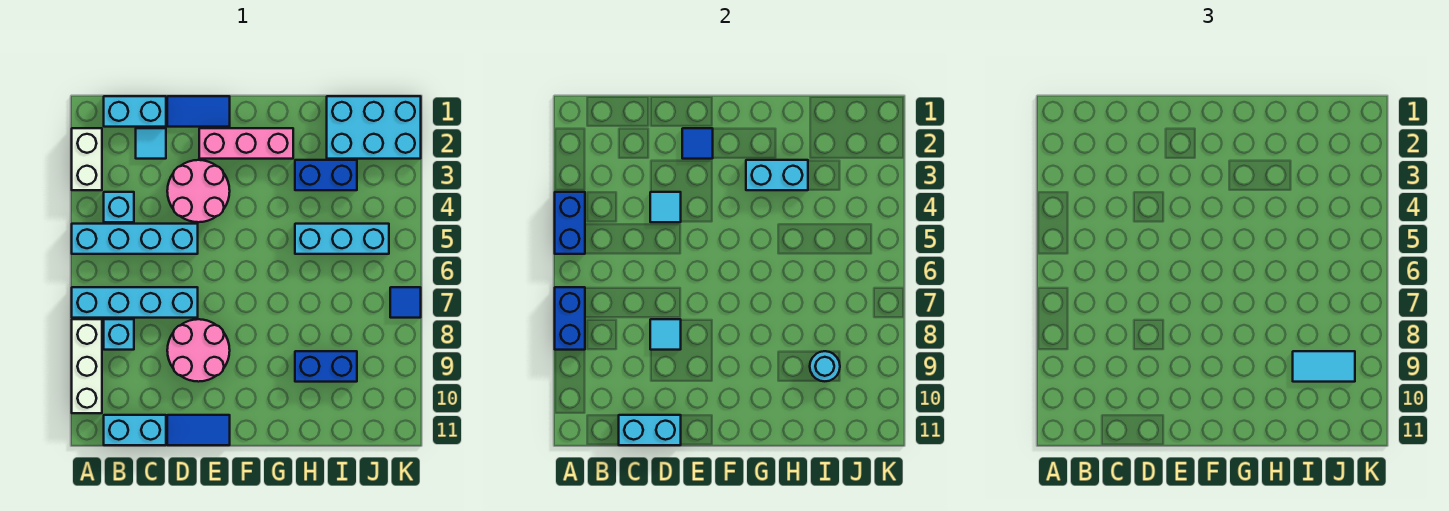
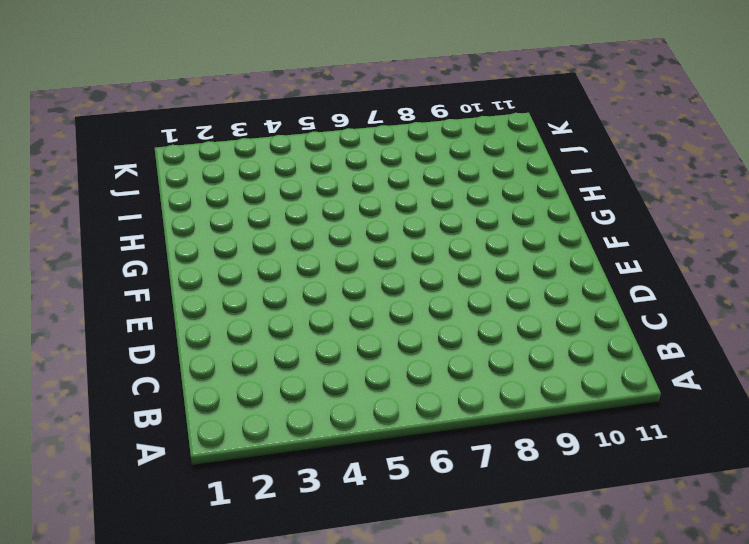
none -> white brick A2:A3 level 1
none -> cyan brick A5:D5 level 1
none -> cyan brick A7:D7 level 1

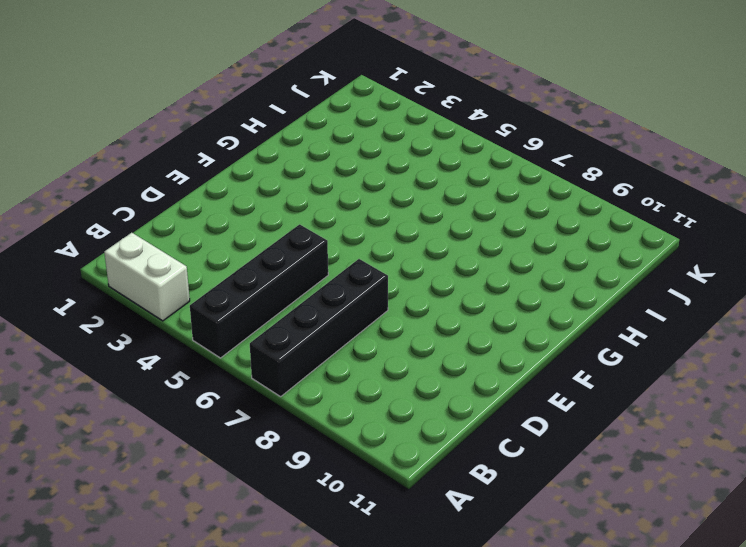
black brick A5:D5 level 1 -> cyan brick A5:D5 level 1
black brick A7:D7 level 1 -> cyan brick A7:D7 level 1
none -> white brick A8:A10 level 1
none -> cyan brick B1:C1 level 1
none -> cyan brick B4 level 1

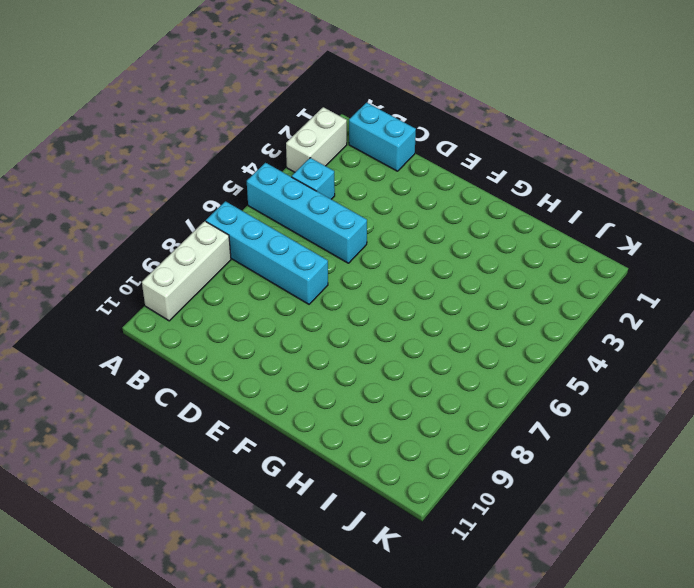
none -> cyan brick B8 level 1
none -> cyan brick B11:C11 level 1
none -> cyan tile C2 level 1

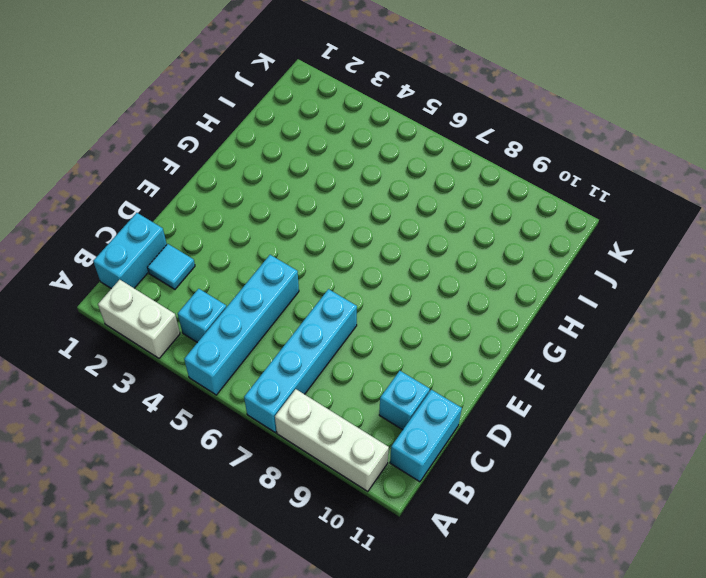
cyan brick C10 level 1 -> cyan brick B8 level 1
none -> blue tile D1:E1 level 1
none -> pink round brick D3:E4 level 1
none -> pink round brick D8:E9 level 1

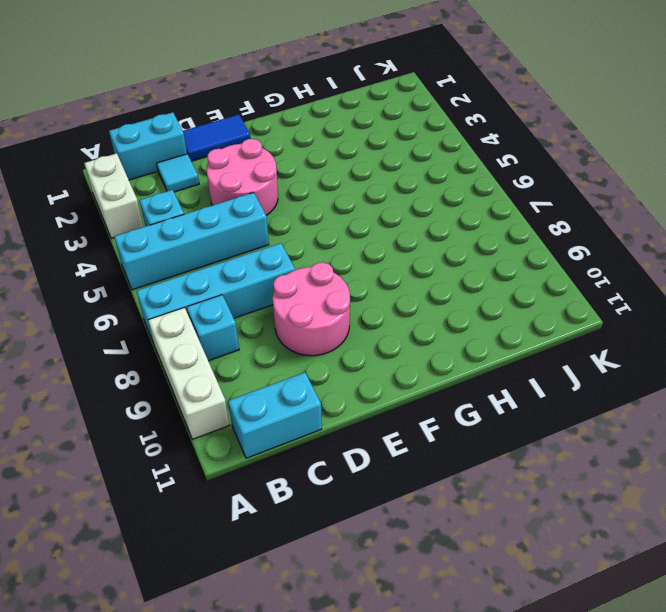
none -> blue tile D11:E11 level 1
none -> pink brick E2:G2 level 1
none -> blue brick H3:I3 level 1

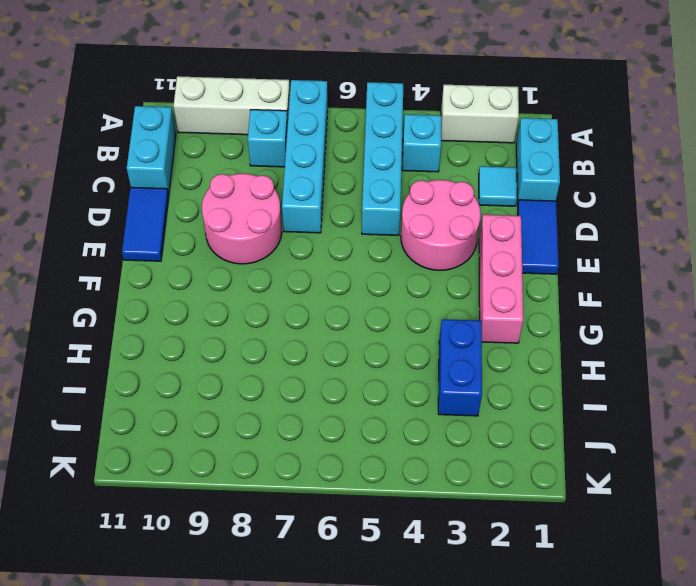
none -> cyan brick H5:J5 level 1
none -> blue brick H9:I9 level 1
none -> cyan brick I1:K2 level 1

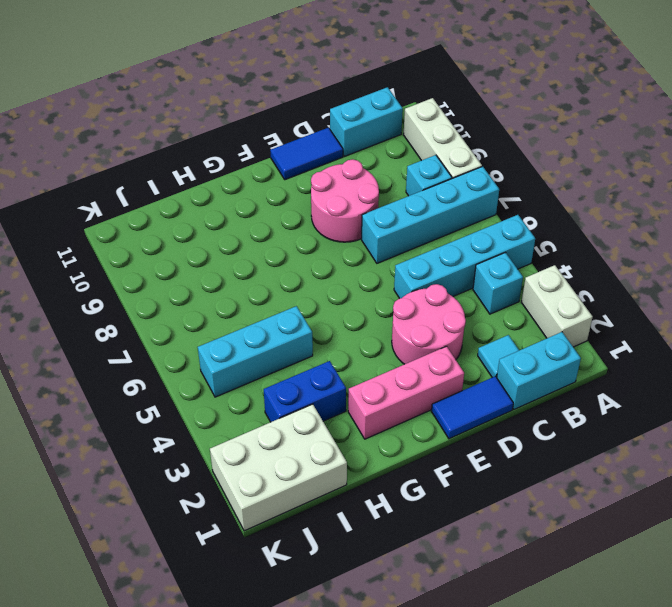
white brick I1:K2 level 1 -> cyan brick I1:K2 level 1
none -> blue brick H9:I9 level 1
none -> blue tile K7 level 1
none -> blue brick A4:A5 level 2

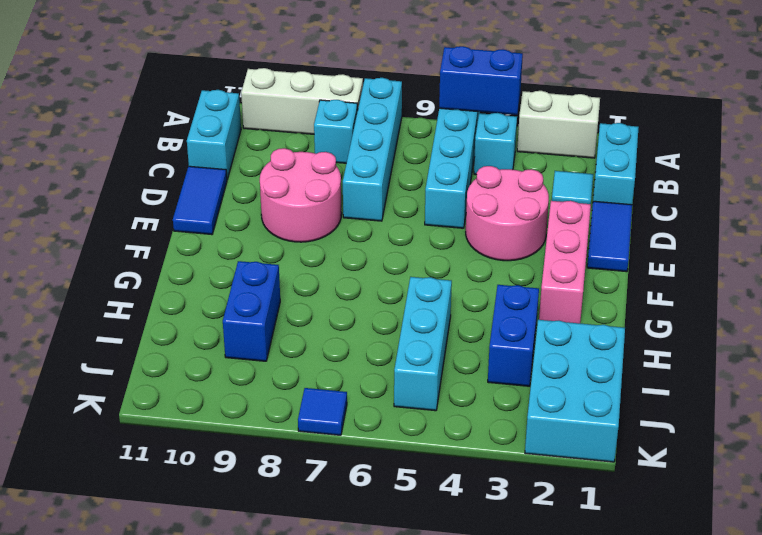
none -> blue brick A7:A8 level 2
none -> cyan brick C11:D11 level 2
none -> cyan tile D4 level 2

